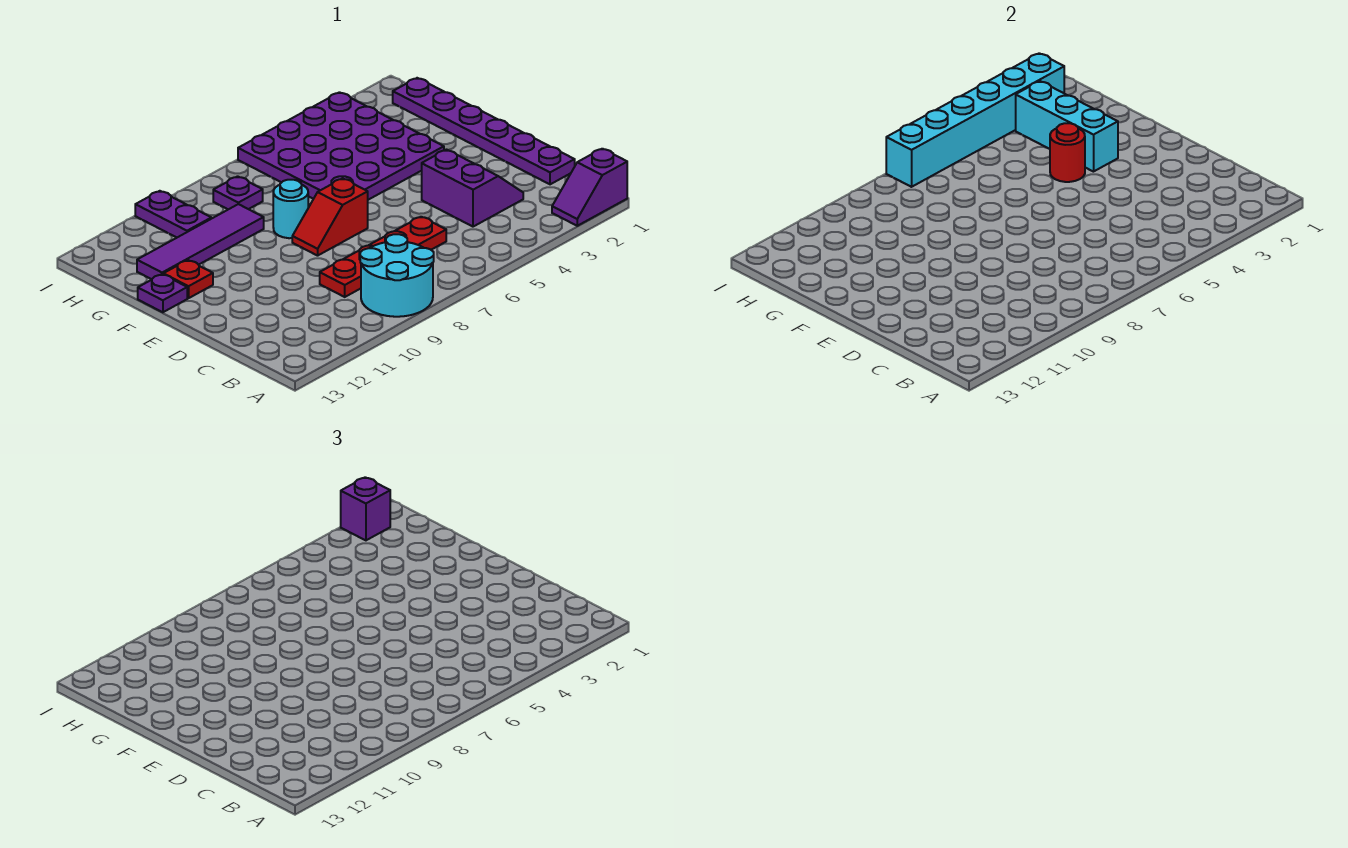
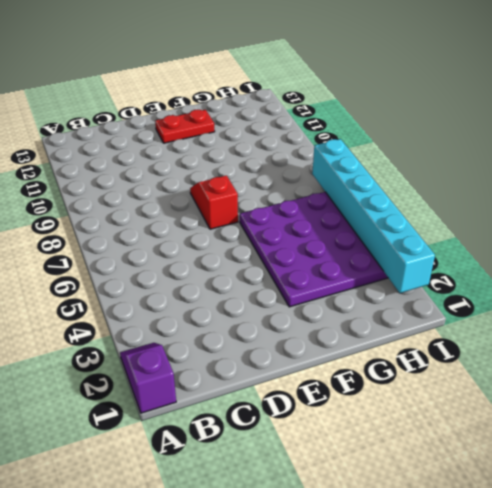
red plate E12:F12 level 1 -> red plate F12 level 1
none -> cyan round brick A8:B9 level 1
none -> purple plate C1:H1 level 1
none -> purple slope C3:D4 level 1 top 4

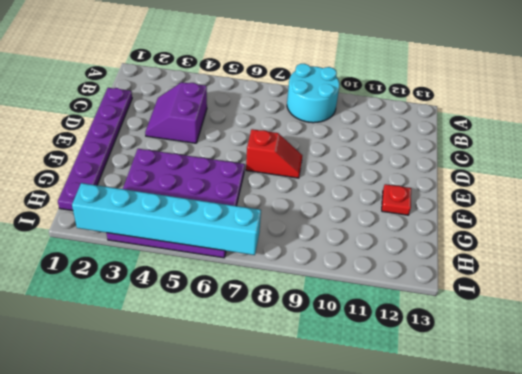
none -> purple slope A1:A2 level 1 top 1
none -> red plate C6:C9 level 1
none -> cyan round brick F8 level 1

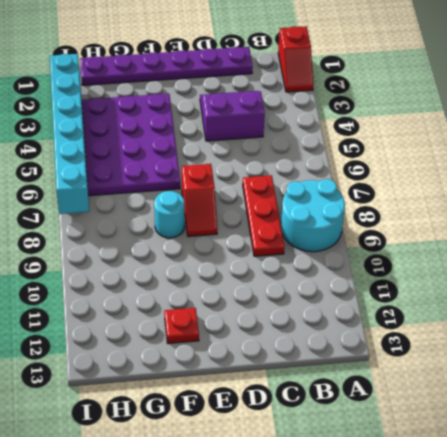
red slope A1:A2 level 1 top 1 -> purple slope A1:A2 level 1 top 1
red plate C7:C9 level 1 -> red plate C6:C9 level 1
none -> purple plate F13 level 1
none -> purple tile G9:G12 level 1
none -> purple plate H8 level 1

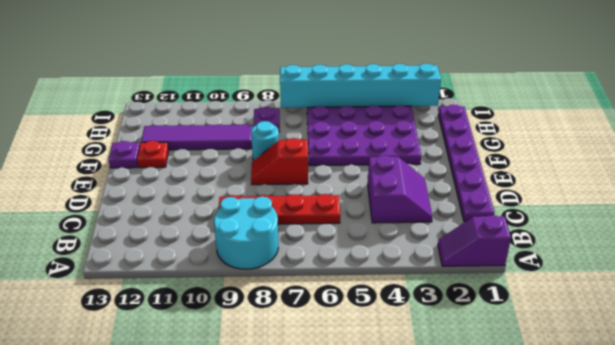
none -> purple plate H10:I10 level 1
none -> cyan brick F3:H3 level 2
none -> red round brick F4 level 2

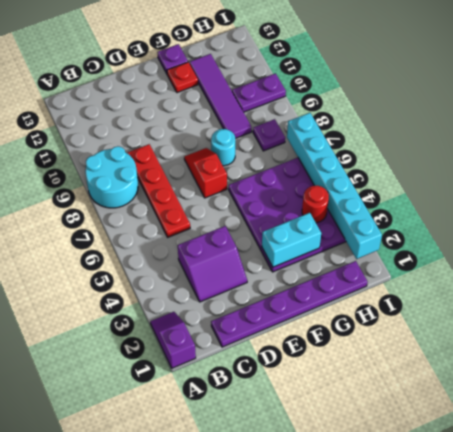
cyan brick F3:G3 level 2 -> cyan brick F3:H3 level 2
red round brick H4 level 2 -> red round brick F4 level 2
none -> purple brick I2 level 3

